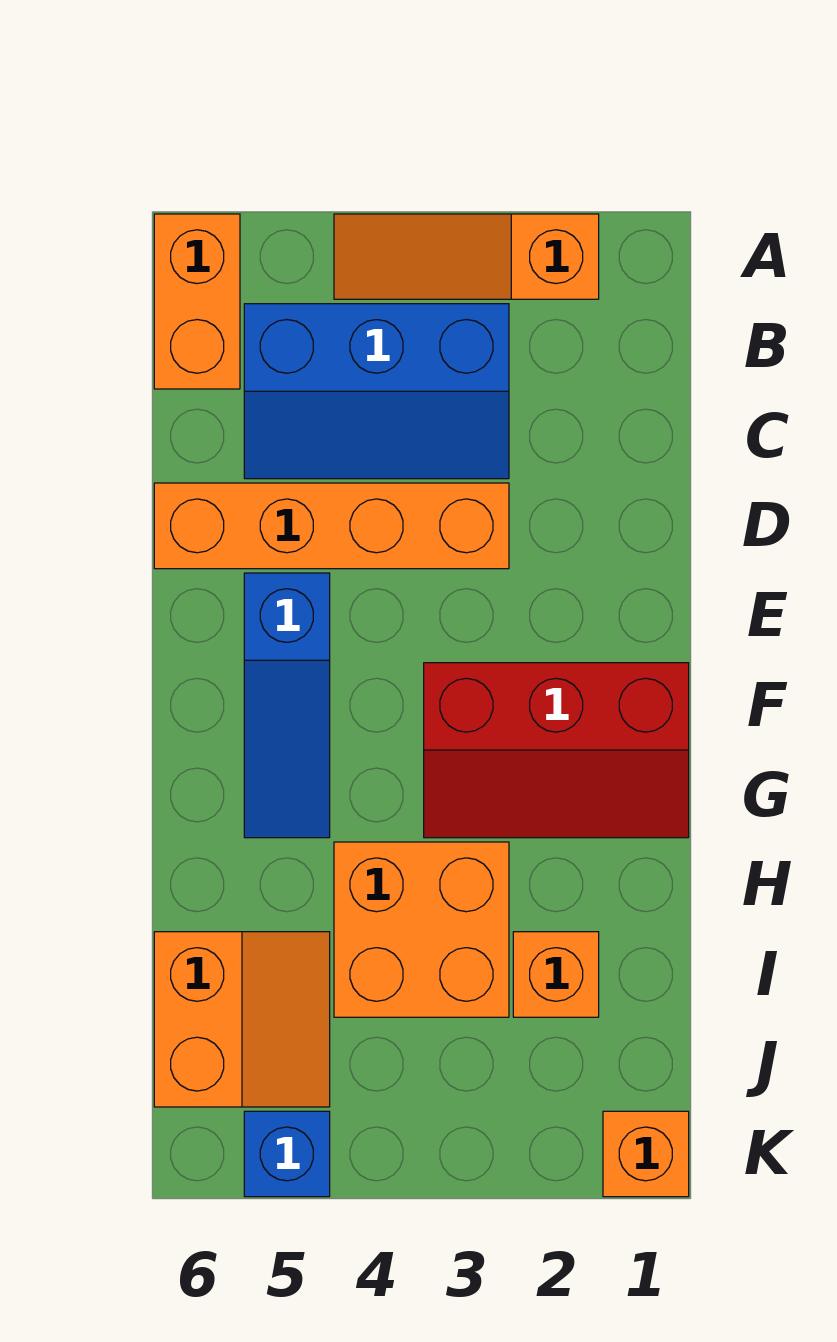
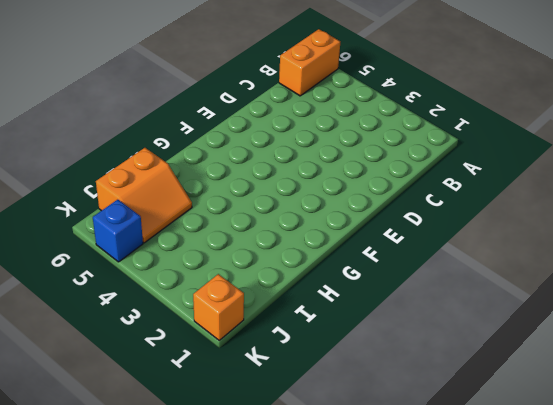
none -> orange slope A2:A4 level 1 top 2
none -> blue slope B3:C5 level 1 top B

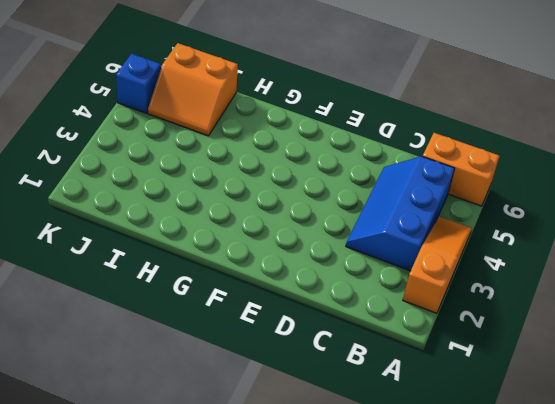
none -> orange brick D3:D6 level 1
none -> blue slope E5:G5 level 1 top E

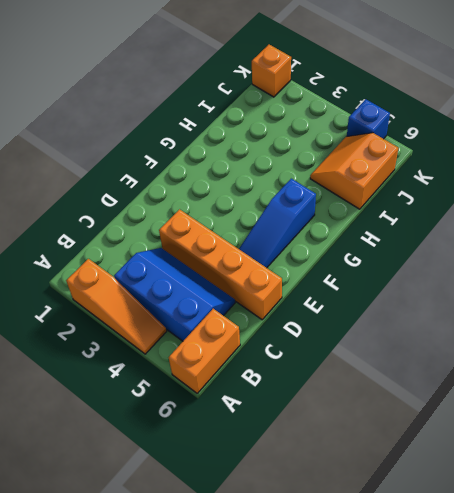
blue slope E5:G5 level 1 top G -> blue slope E5:G5 level 1 top E
none -> red slope F1:G3 level 1 top F
none -> orange brick H3:I4 level 1

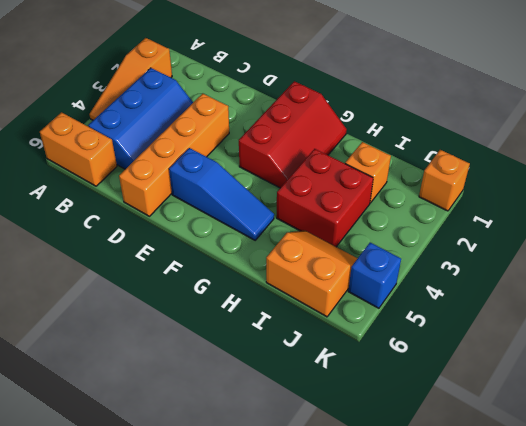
red brick H3:I4 level 1 -> orange brick H3:I4 level 1

